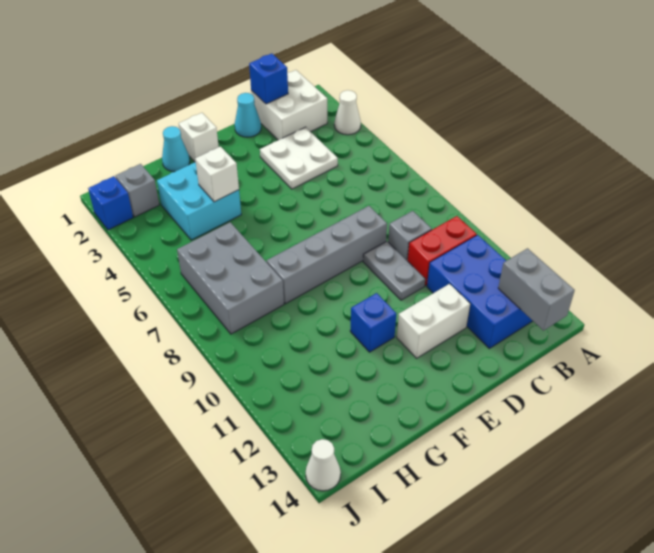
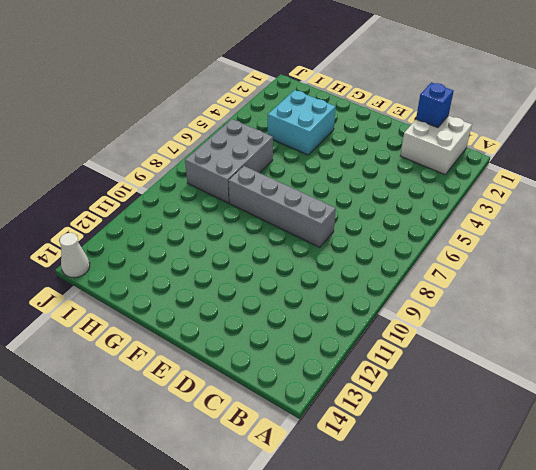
none -> white cone A3 level 1
none -> red brick B10:C10 level 1
none -> blue brick B11:C13 level 1

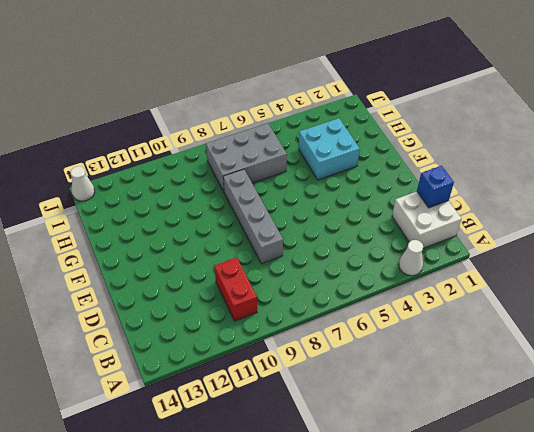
none -> blue brick B11:C13 level 1
none -> white plate C3:D4 level 1
none -> grey brick C9 level 1

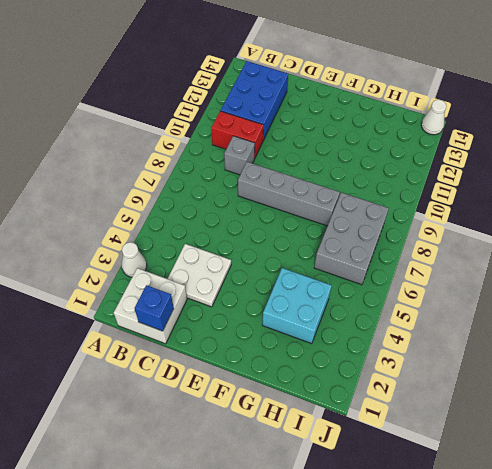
none -> cyan cone D1 level 1
none -> grey plate D9:D10 level 1
none -> white brick D12:E12 level 1

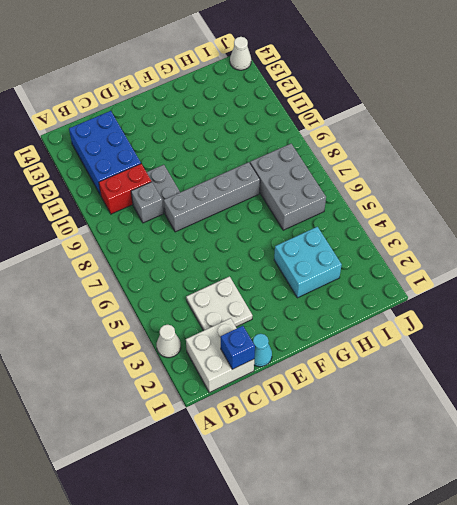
none -> white brick D12:E12 level 1
none -> white brick F1 level 1
none -> blue brick F11 level 1

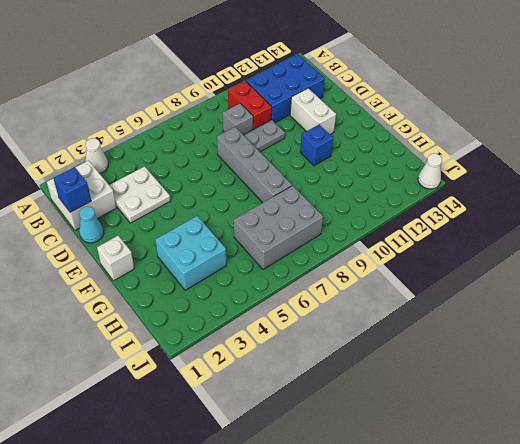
none -> cyan cone G1 level 1
none -> grey brick I2 level 1
none -> blue brick J2 level 1

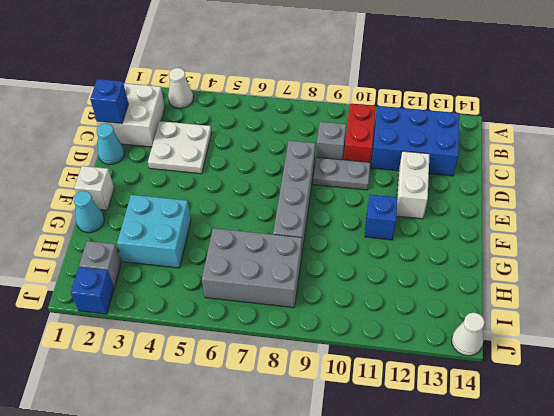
none -> grey brick B13:B14 level 2
none -> white brick G4 level 2

